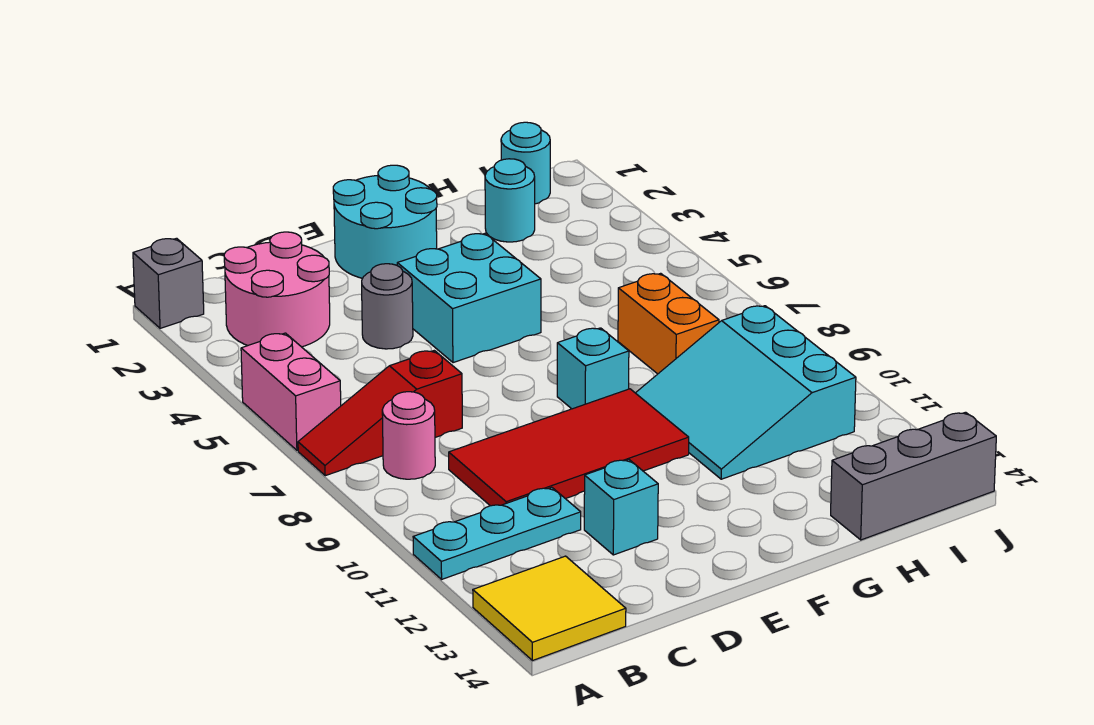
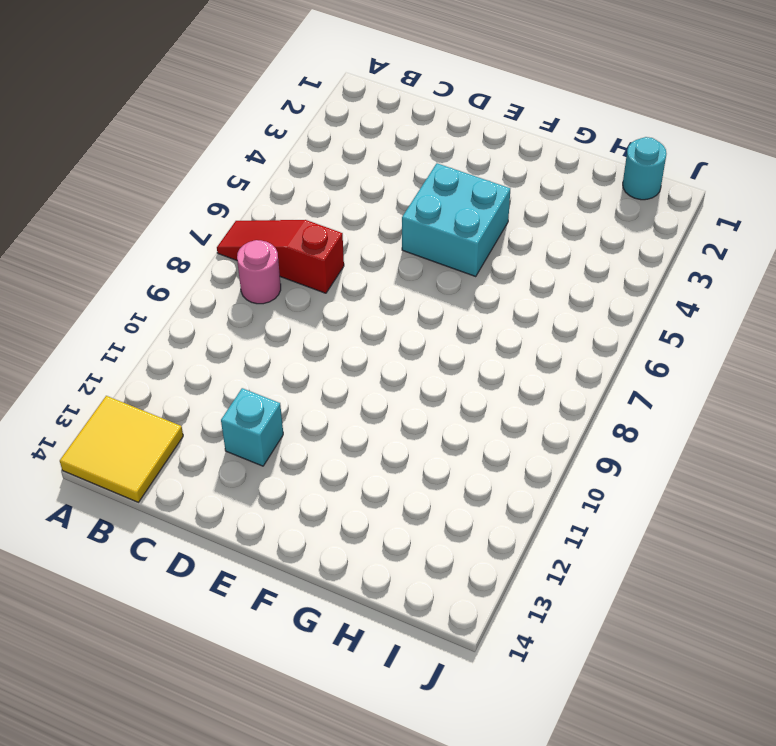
none -> grey brick A1 level 1
none -> pink brick A5:A6 level 1
none -> cyan plate A11:C11 level 1

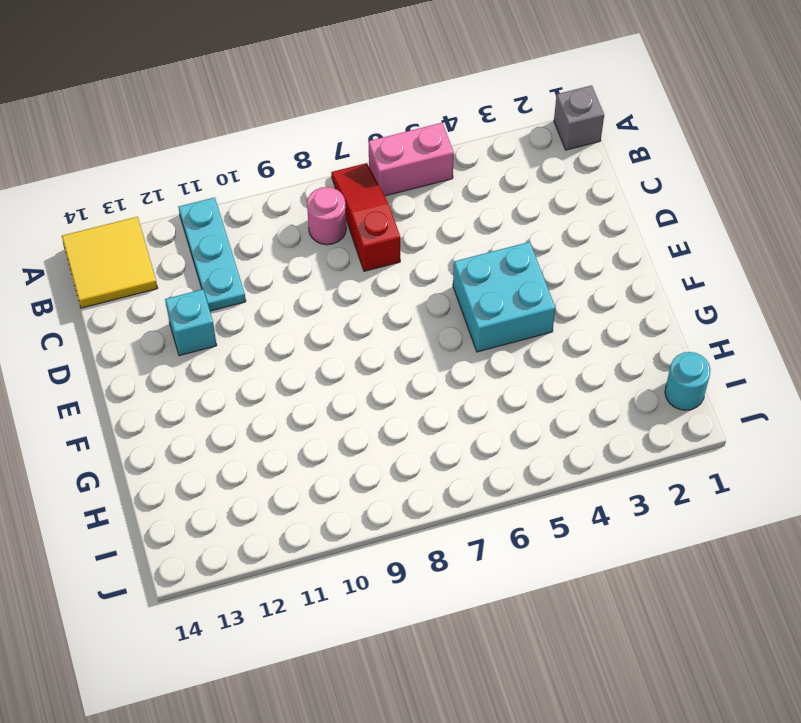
none -> pink round brick B2:C3 level 1
none -> red tile C9:F10 level 1
none -> grey round brick D4 level 1

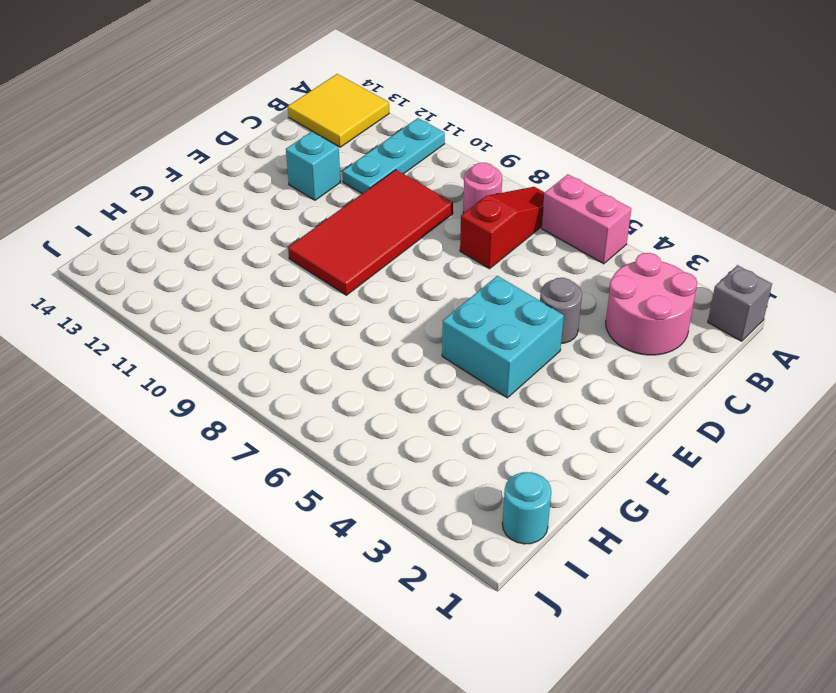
none -> cyan round brick E1:F2 level 1
none -> cyan brick F8 level 1
none -> cyan slope G9:I11 level 1 top I

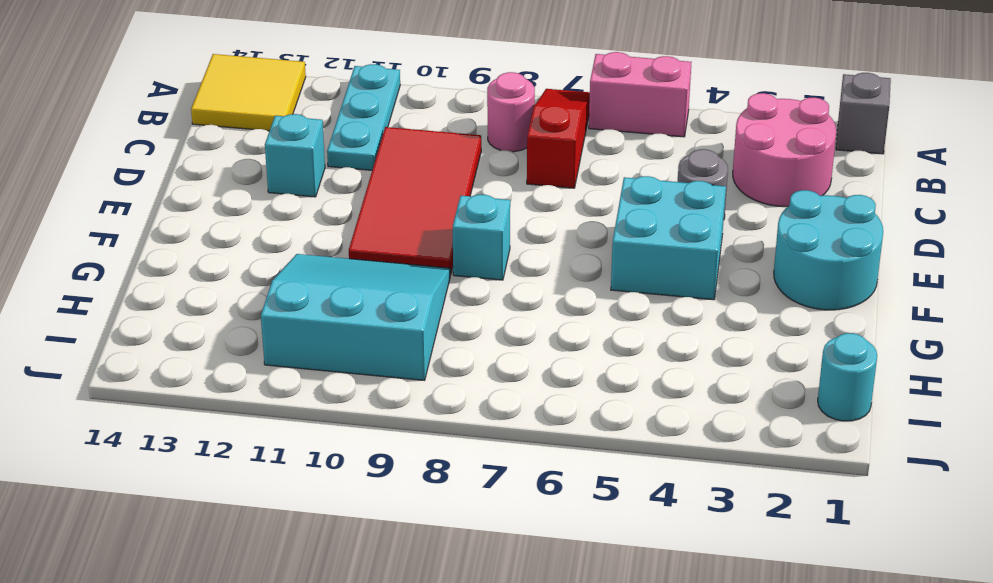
none -> cyan round brick H2 level 1
none -> orange brick H7:H8 level 1
none -> grey brick H14:J14 level 1

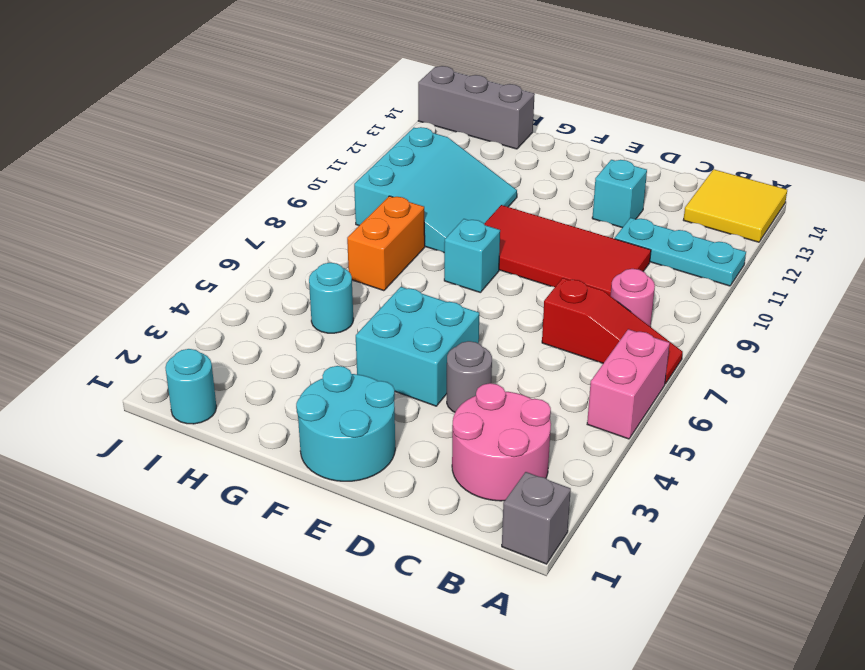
cyan round brick H5 level 1 -> cyan round brick H2 level 1

